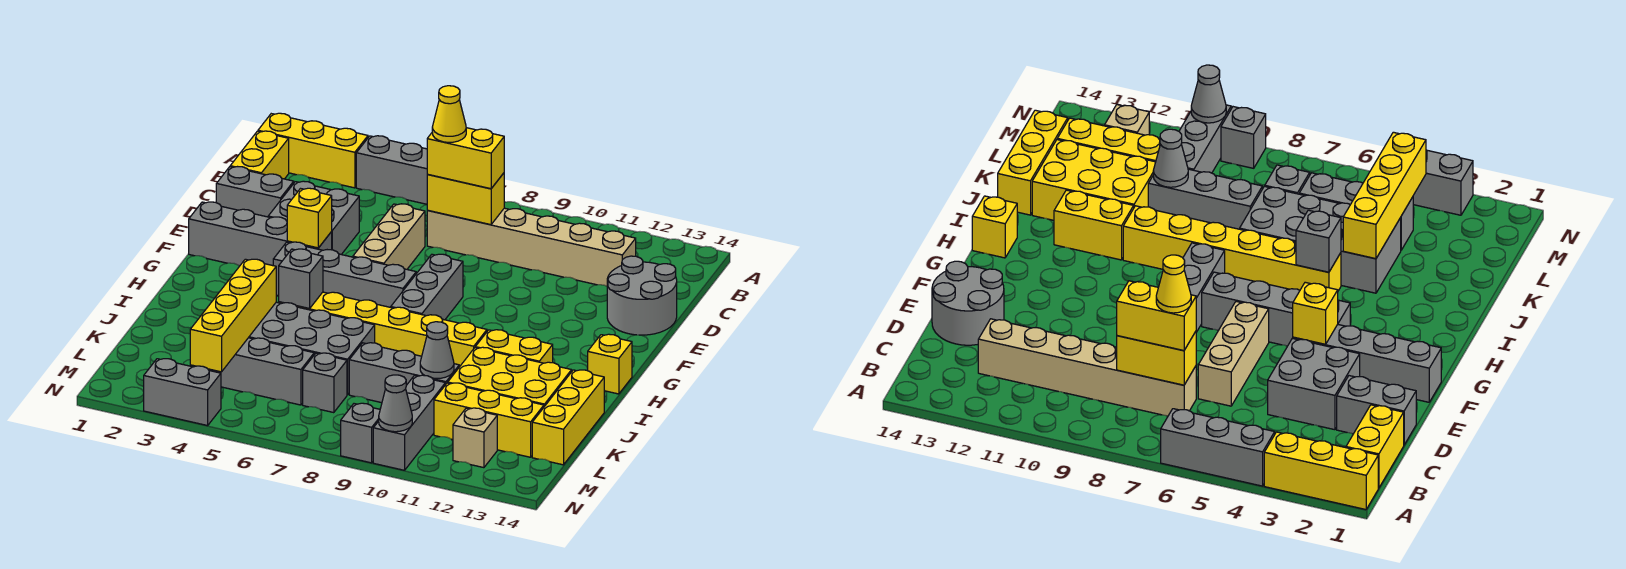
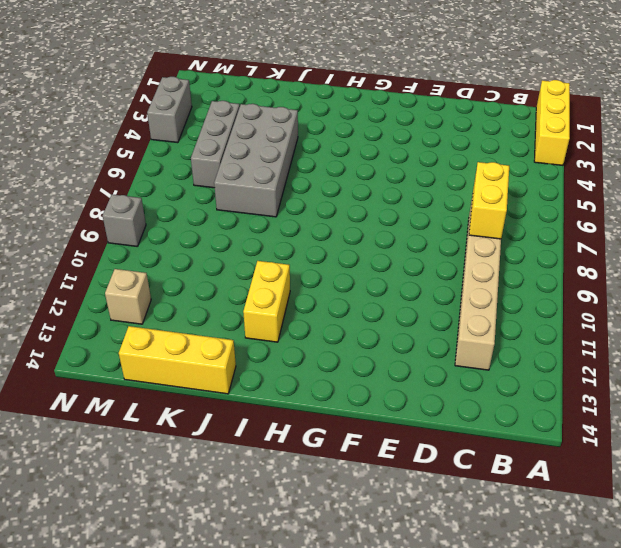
none -> grey brick A4:A6 level 1
none -> yellow brick B1:C1 level 1
none -> grey brick D1:D2 level 1
none -> grey brick D3:E4 level 1

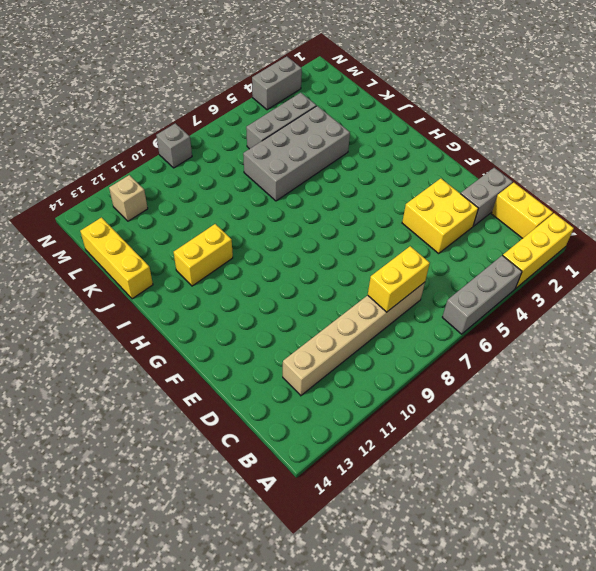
yellow brick D3:E4 level 1 -> grey brick D3:E4 level 1
none -> tan brick D6:F6 level 1
none -> grey round brick D13:E14 level 1
none -> grey brick F1:F4 level 1
none -> grey brick F8:H8 level 1

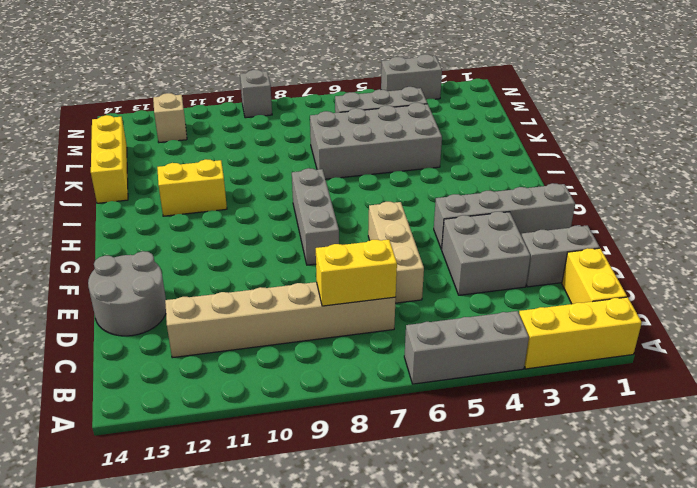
none -> grey brick G4:G7 level 1
none -> yellow brick H14 level 1
none -> yellow brick I5:I10 level 1
none -> yellow brick J11:K13 level 1

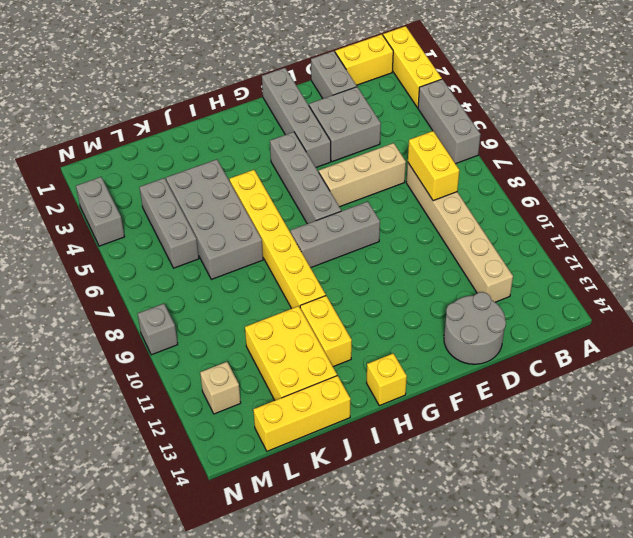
none -> grey brick K8:K10 level 1
none -> grey brick L7 level 1
none -> grey brick L10:N10 level 1
none -> yellow brick L11:L13 level 1

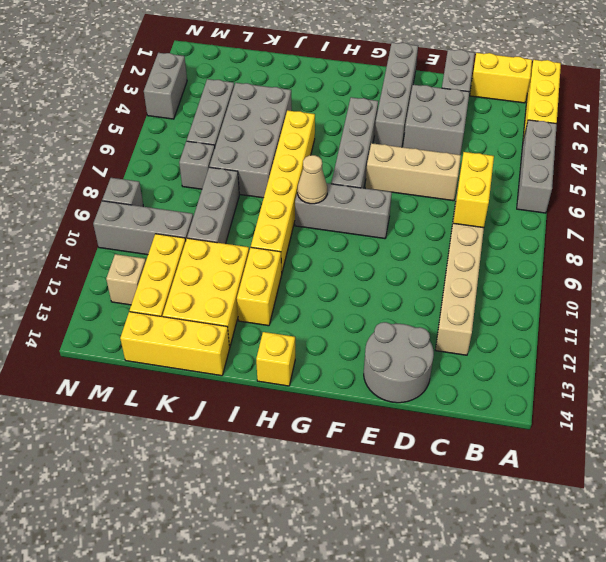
tan cone H8 level 2 -> none
none -> yellow brick F4 level 2
none -> grey brick I5 level 2
none -> yellow brick J4:M4 level 2
none -> grey cone K10 level 2

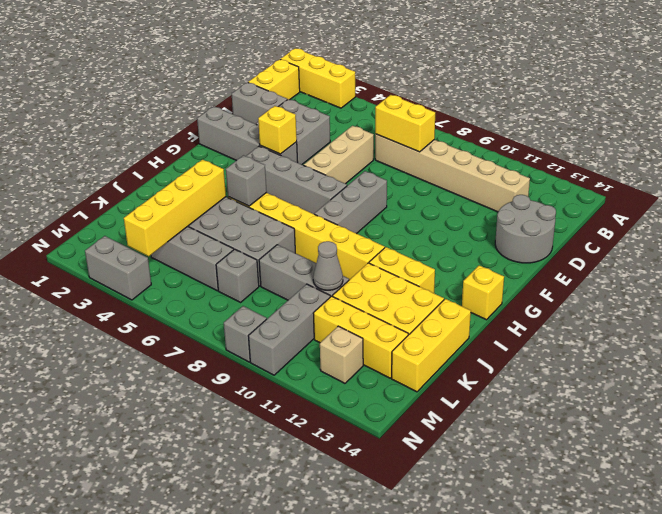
none -> grey brick A4:A6 level 1
none -> grey cone N10 level 2
none -> yellow brick C7:C8 level 3
none -> yellow cone C7 level 4

